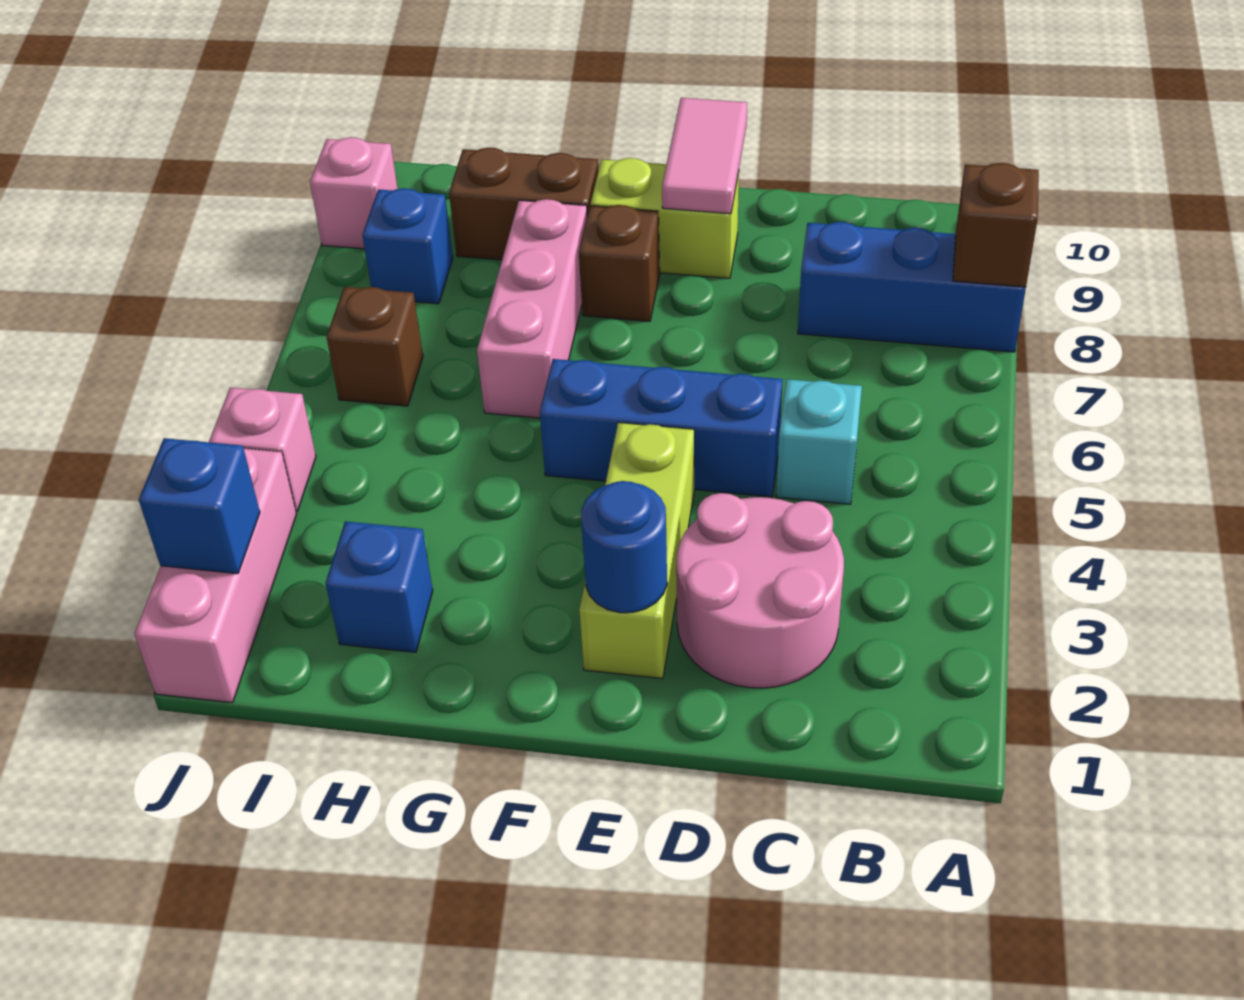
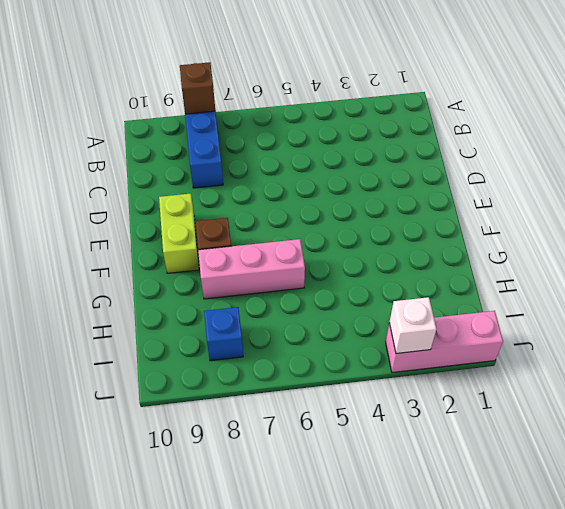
white brick J3 level 2 -> none
none -> pink round brick C2:D3 level 1
none -> cyan brick C5 level 1
none -> blue brick D5:F5 level 1

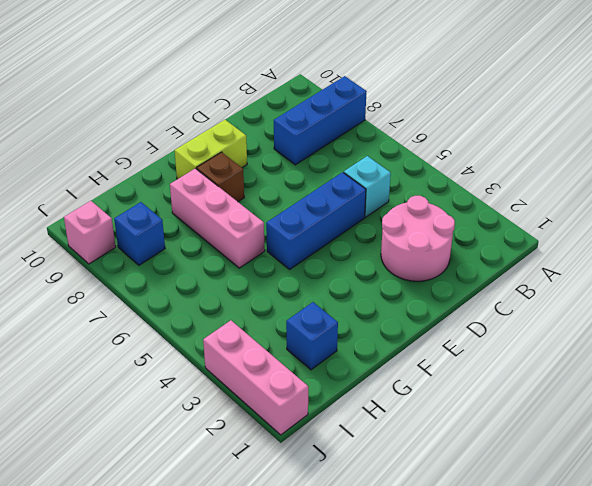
none -> lime brick E2:E4 level 1
none -> brown brick G9:H9 level 1
none -> brown brick I6 level 1

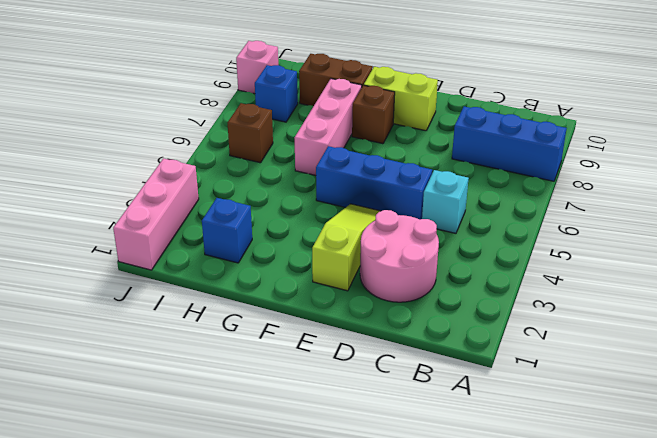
lime slope E2:E4 level 1 top 2 -> lime brick E2:E4 level 1
none -> pink brick J4 level 1
none -> brown brick A8 level 2
none -> blue round brick E2 level 2

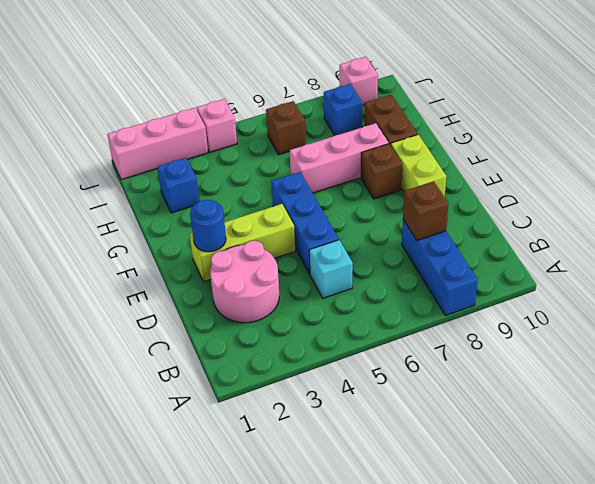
brown brick C8 level 2 -> brown brick A8 level 2
none -> pink tile E9:E10 level 2
none -> blue brick J2 level 2

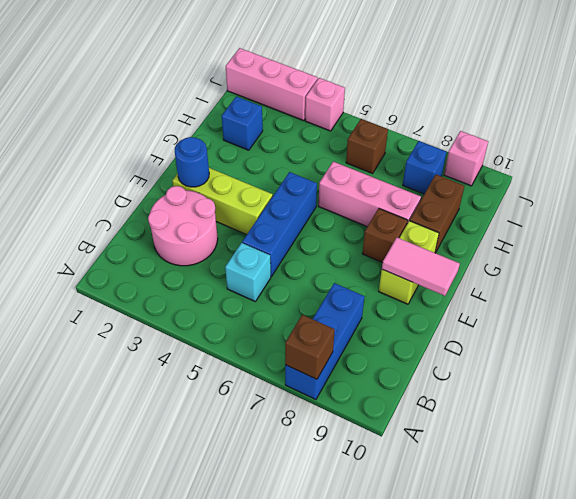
none -> blue brick J2 level 2

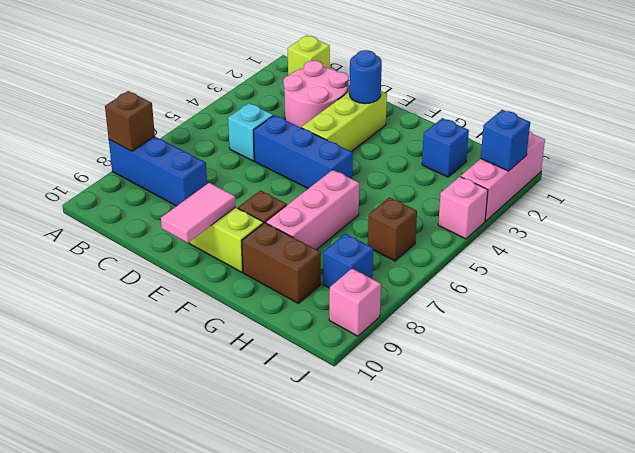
lime brick B1 level 1 -> none

